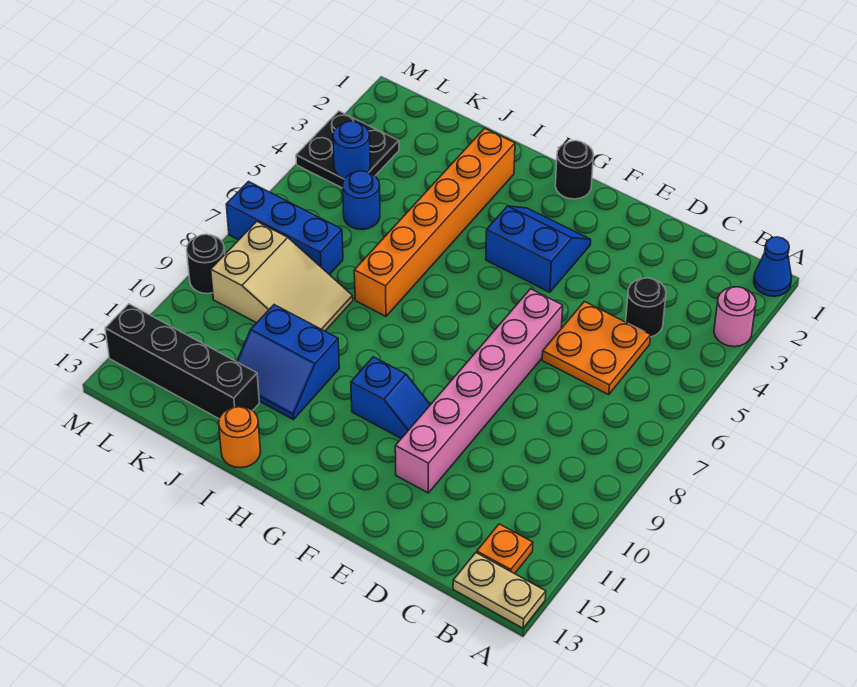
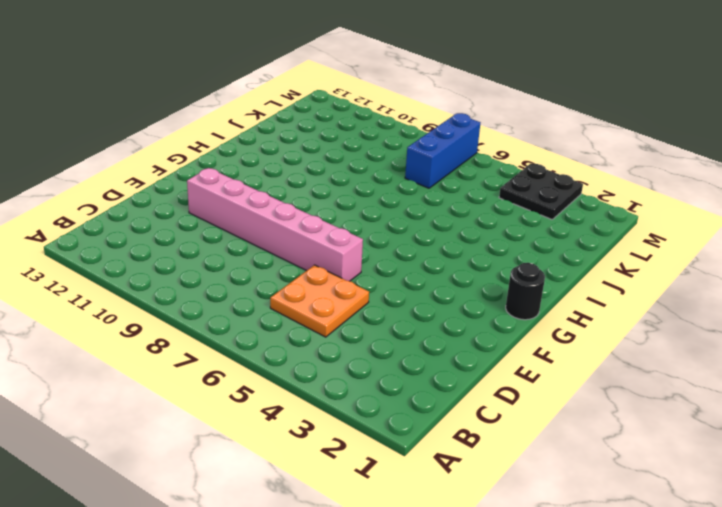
none -> blue cone A1 level 1
none -> pink round brick A3 level 1
none -> tan plate A13:B13 level 1

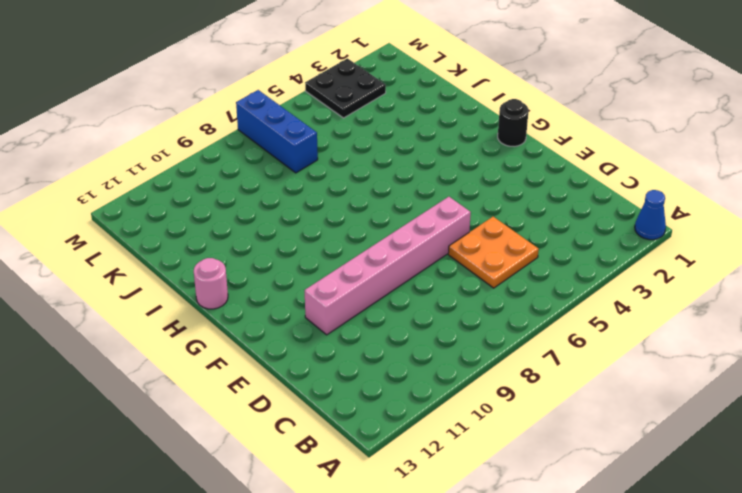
pink round brick H13 level 1 -> pink round brick A3 level 1
none -> tan plate A13:B13 level 1
none -> orange plate B12 level 1
none -> black round brick C4 level 1

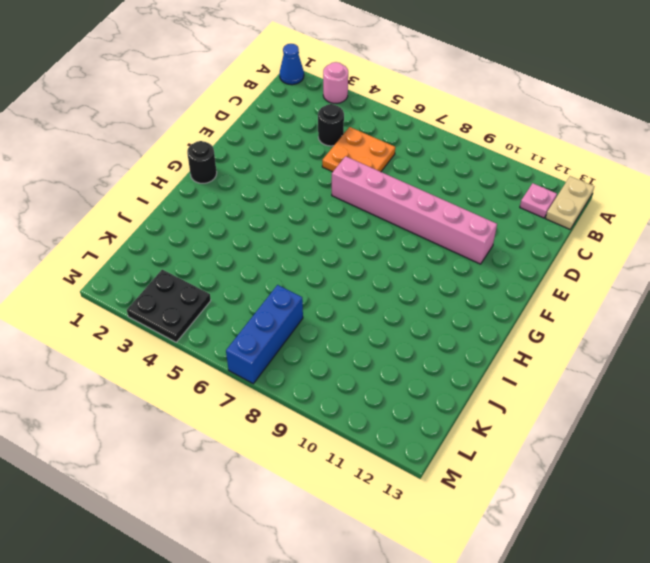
pink plate B12 level 1 -> orange plate B12 level 1
none -> blue slope F3:G4 level 1 top 4
none -> blue slope F10:G10 level 1 top G
none -> orange brick I2:I7 level 1

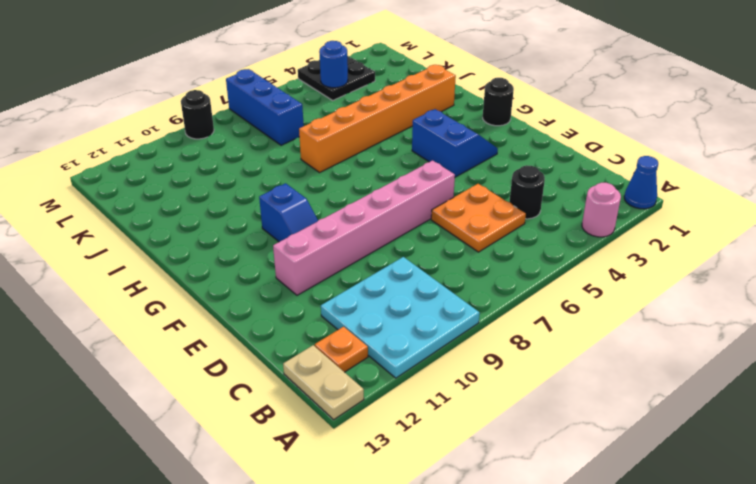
cyan plate A9:C11 level 1 -> none
none -> blue slope I10:J11 level 1 top 10
none -> orange round brick I13 level 1
none -> tan slope J8:L9 level 1 top L

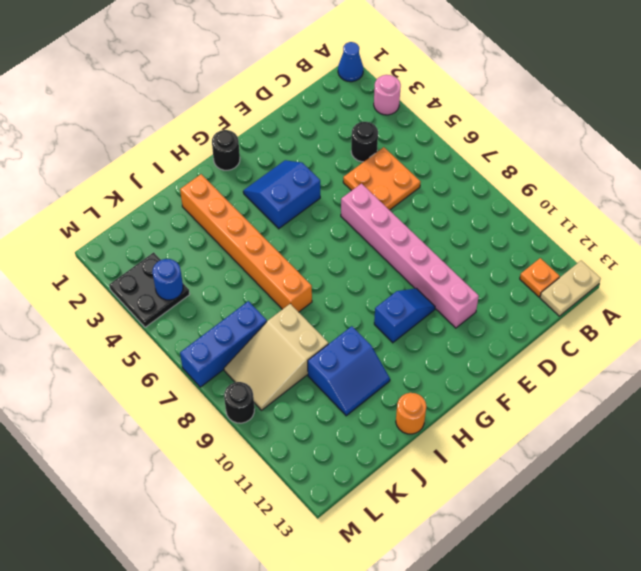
tan slope J8:L9 level 1 top J -> tan slope J8:L9 level 1 top L
none -> black brick J12:M12 level 1
none -> blue round brick K5 level 1

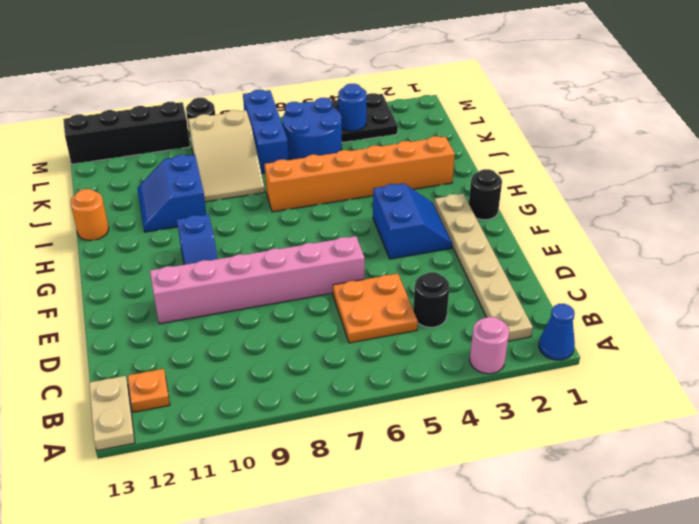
tan plate B2:G2 level 1 -> none
blue round brick K5:L6 level 1 -> blue round brick K5 level 1
black brick M10:M13 level 1 -> black brick J12:M12 level 1

